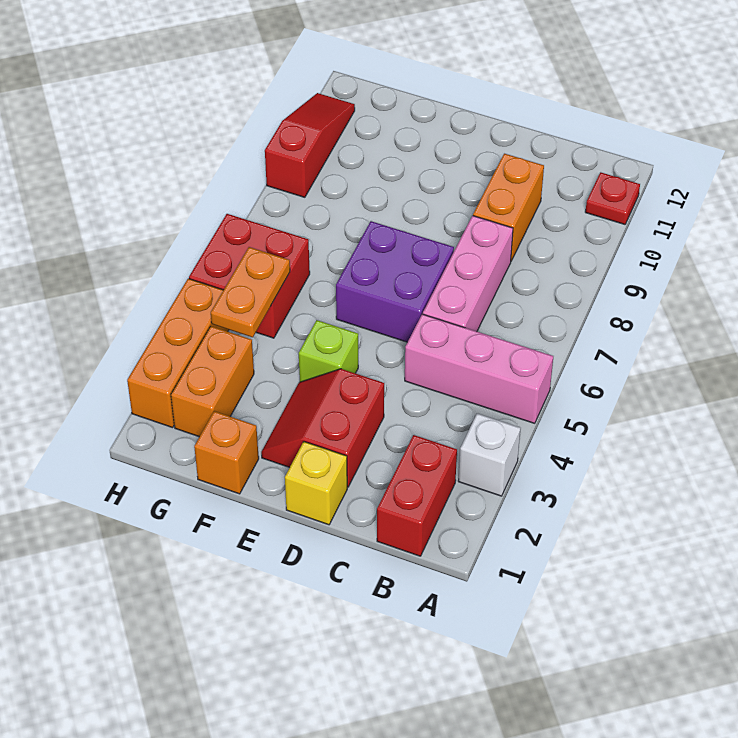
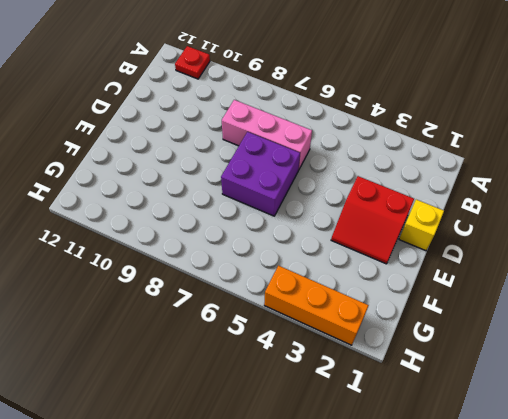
none -> white brick A3 level 1
none -> pink brick A5:C5 level 1
none -> red brick B1:B2 level 1

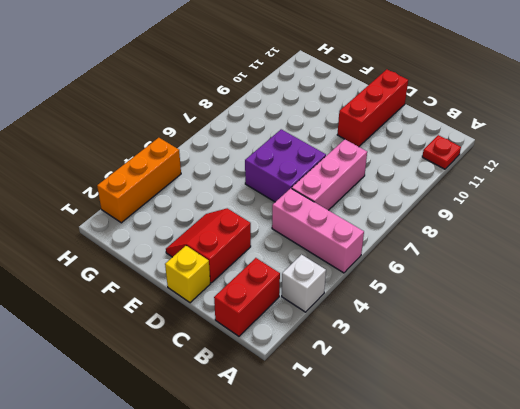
red brick D10:D12 level 1 -> none
none -> orange brick C9:C10 level 1
none -> lime brick E4 level 1
none -> orange brick F1 level 1

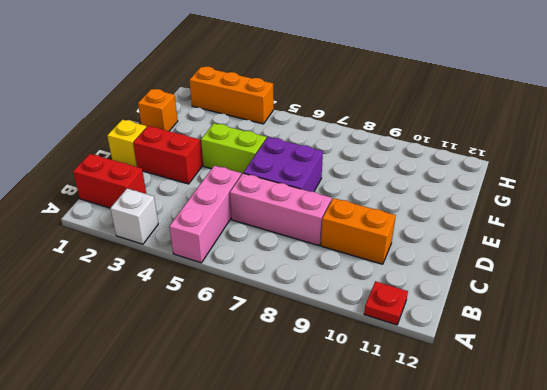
lime brick E4:E5 level 1 -> lime brick E4 level 1
none -> orange brick G2:G3 level 1
none -> red brick G5:H6 level 1
none -> red slope H9:H11 level 1 top 9

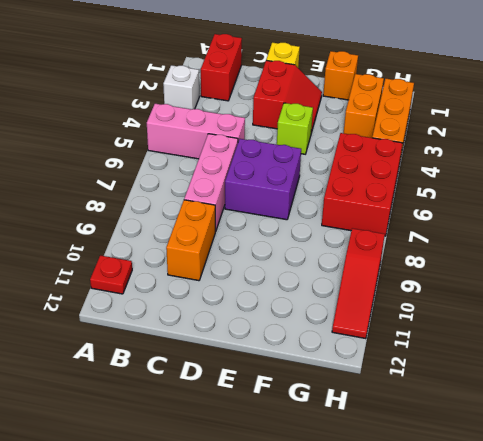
red brick G5:H7 level 1 -> red brick G5:H6 level 1
none -> orange plate G4:G5 level 2

